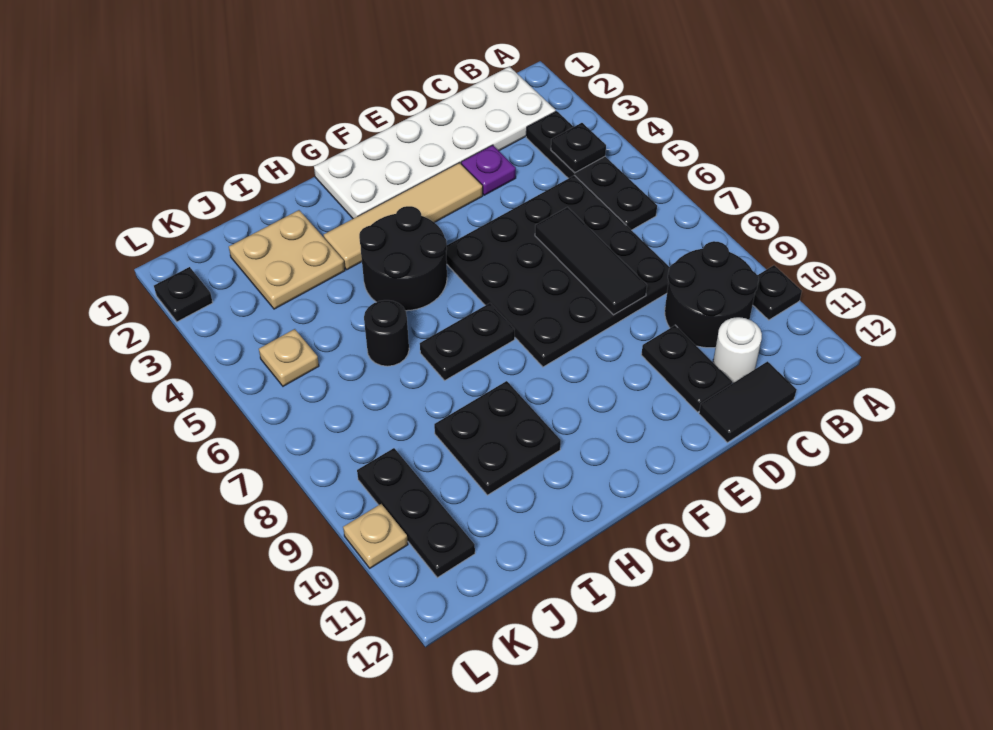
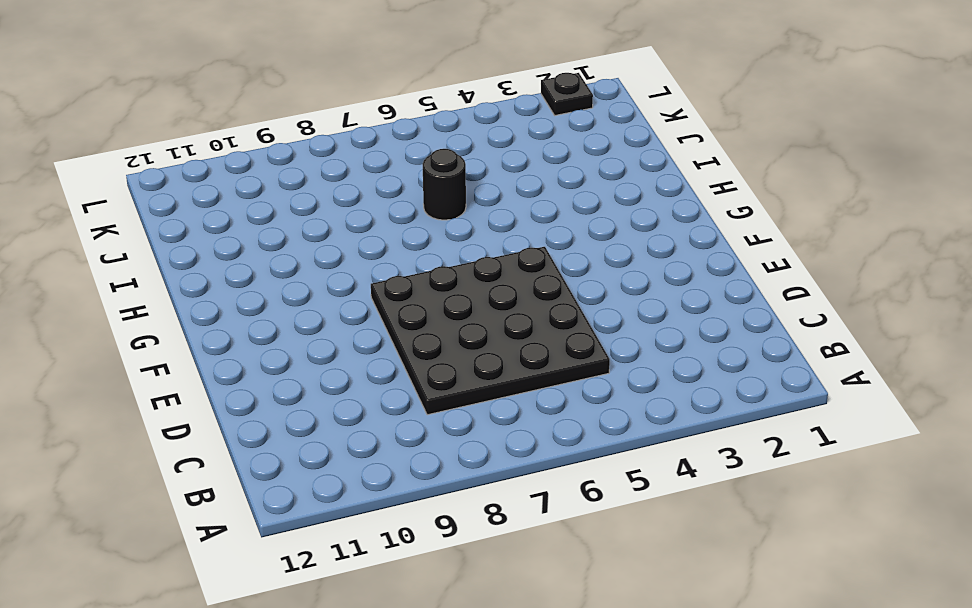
none -> black plate A10 level 1
none -> white plate B1:G2 level 1
none -> black plate B3:B6 level 1

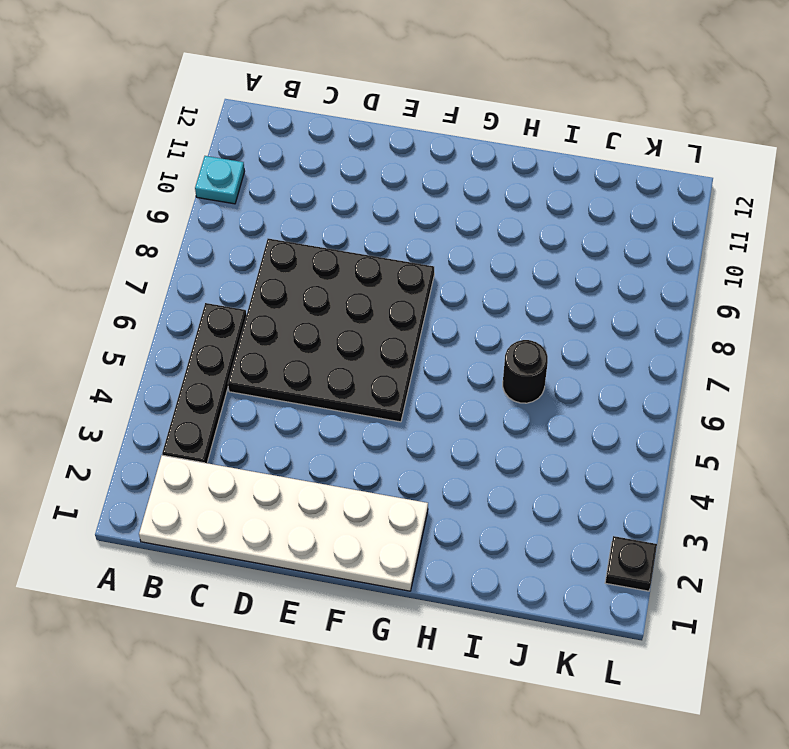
cyan plate A10 level 1 -> black plate A10 level 1
none -> black round brick B9:C10 level 1
none -> white round brick C11 level 1
none -> black tile C12:D12 level 1

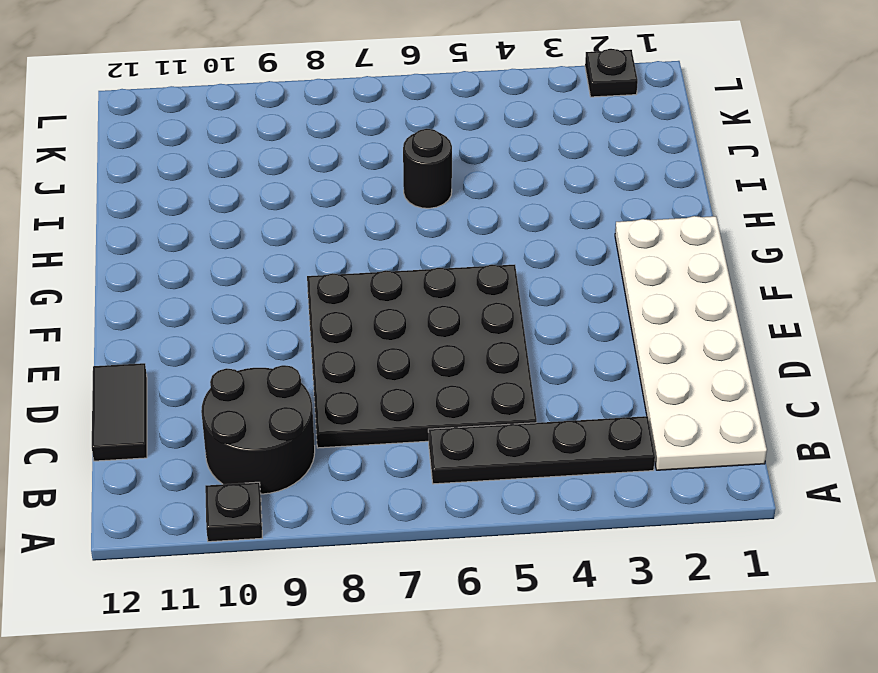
none -> white round brick C11 level 1
none -> purple plate D3 level 1
none -> black plate D10:D11 level 1

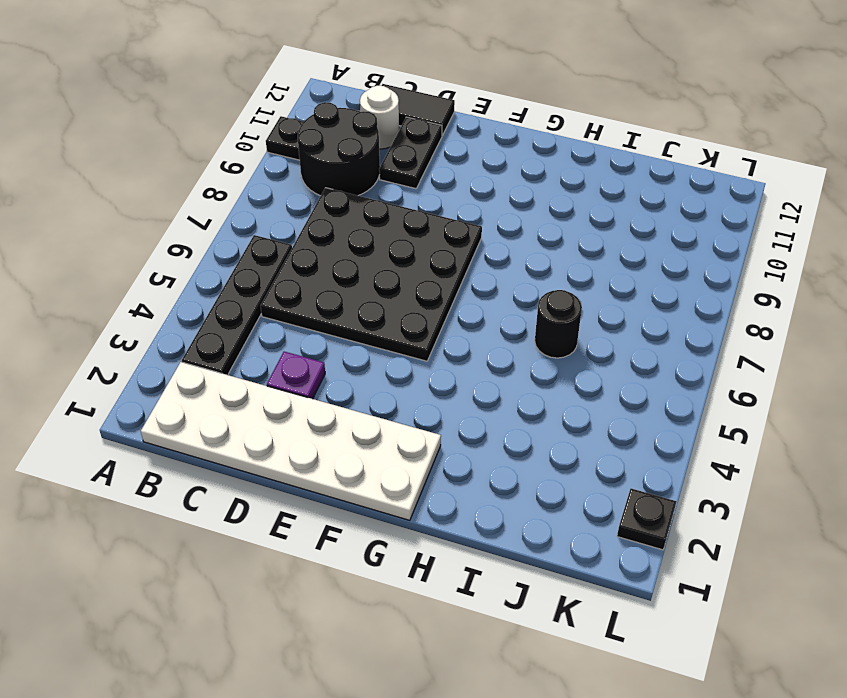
none -> tan tile E3:H3 level 1
none -> black round brick G4:H5 level 1
none -> black plate G7:H7 level 1

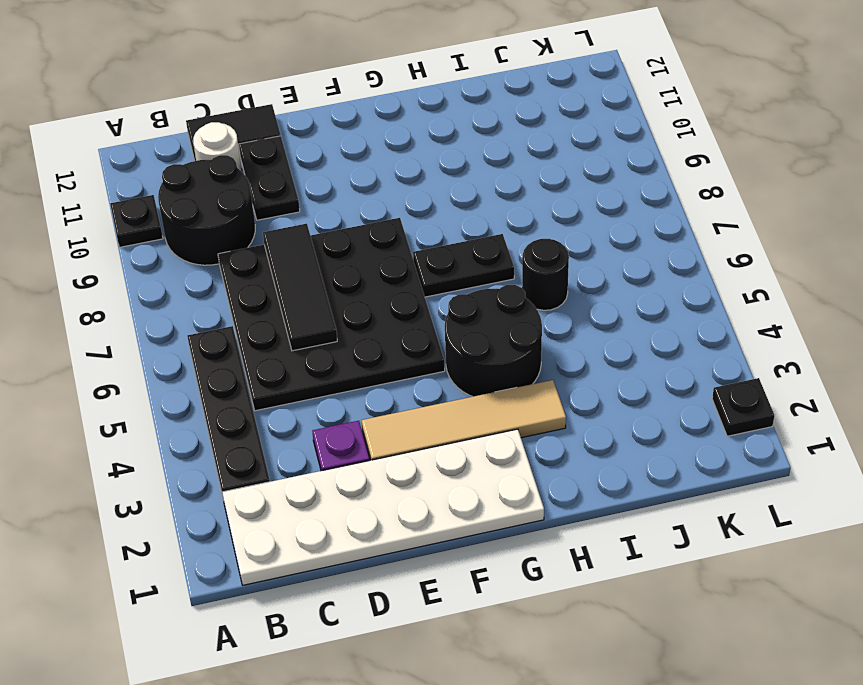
none -> black plate H9:I10 level 1
none -> tan plate I2:J3 level 1
none -> tan plate K5 level 1

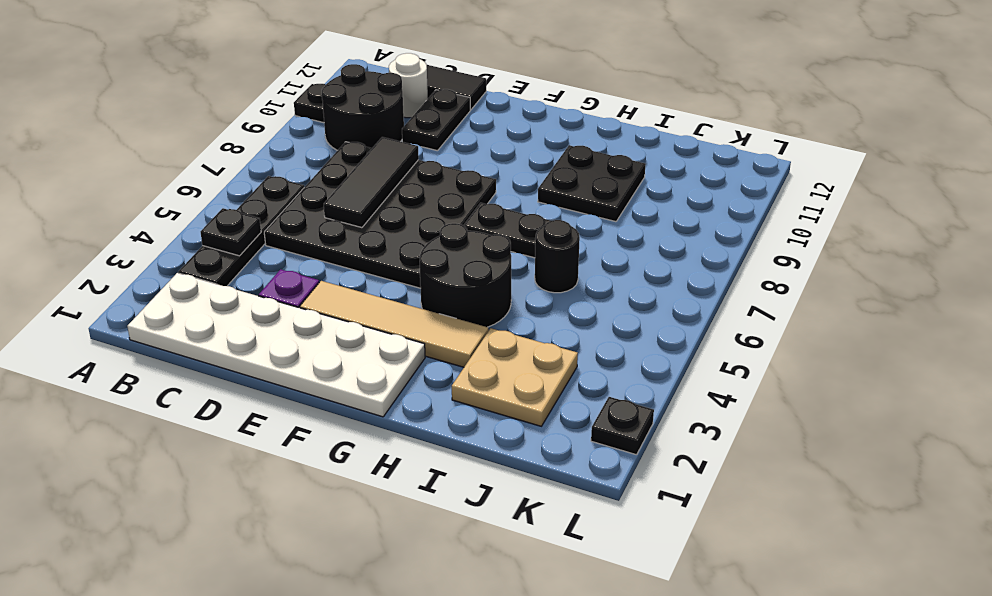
none -> tan plate K5 level 1
none -> black plate K9:K11 level 1
none -> tan plate L10 level 1

